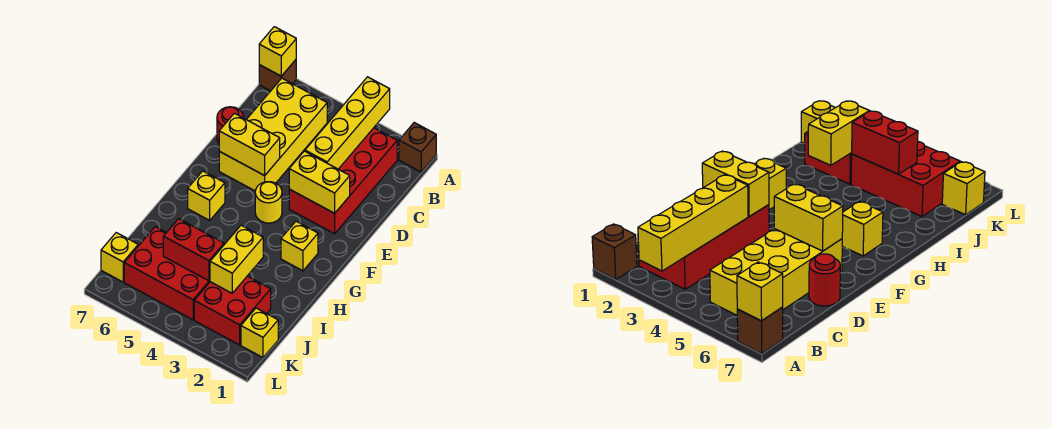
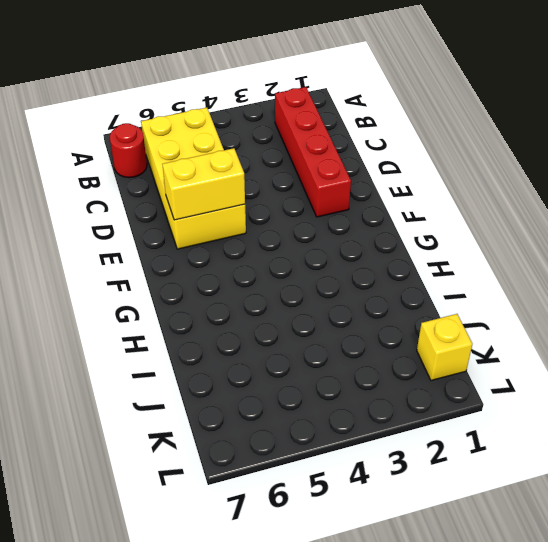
red brick B2:E2 level 1 -> red brick B2:E3 level 1
red round brick B7 level 1 -> red round brick D7 level 1
none -> brown brick A1 level 1
none -> brown brick A7 level 1
none -> yellow round brick F4 level 1

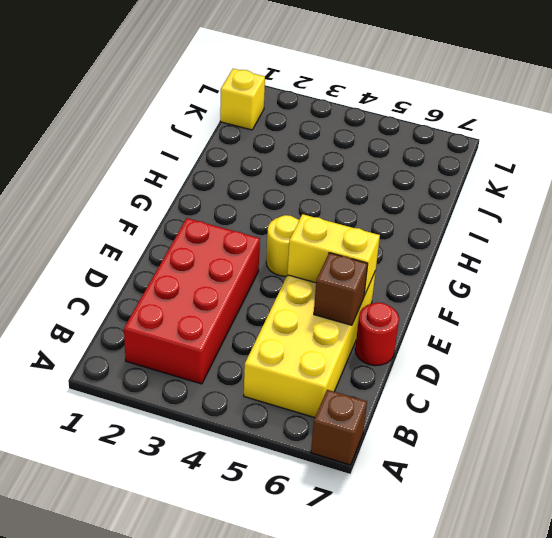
brown brick D6 level 2 -> brown brick A1 level 1
none -> yellow brick G2 level 1
none -> yellow brick G6 level 1
none -> red brick J2:K3 level 1

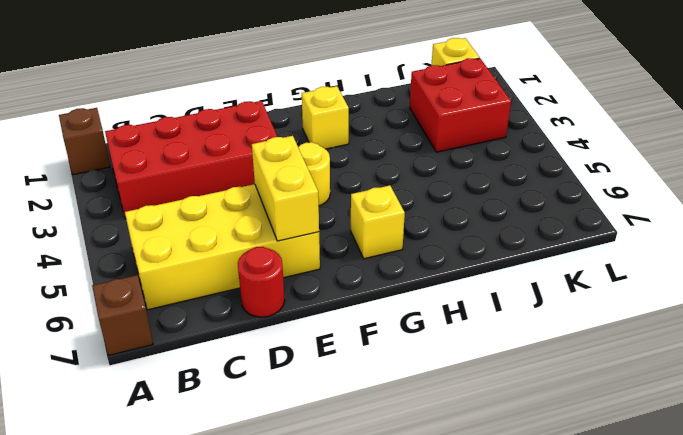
none -> red brick J4:K6 level 1
none -> yellow brick K7 level 1
none -> yellow brick A3:D3 level 2

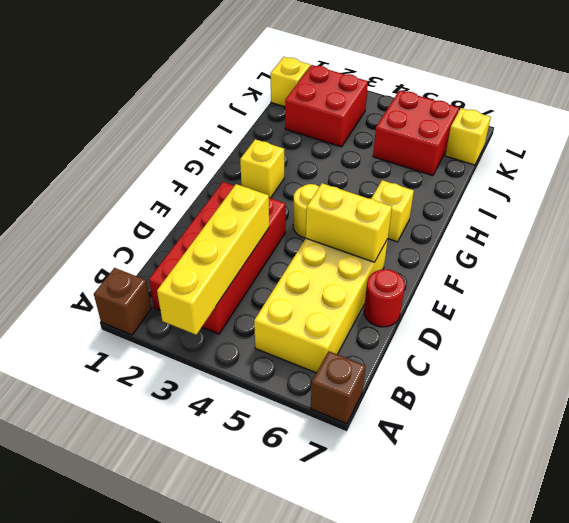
red brick J5:K6 level 1 -> red brick J4:K6 level 1
none -> yellow brick A7 level 2
none -> yellow brick E2:E3 level 2
none -> yellow brick I3:J3 level 2

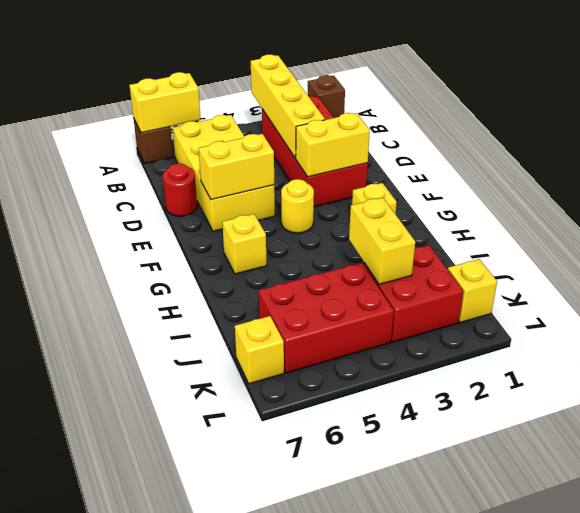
yellow brick A6:A7 level 2 -> yellow brick A7 level 2
none -> red brick J4:J5 level 2

